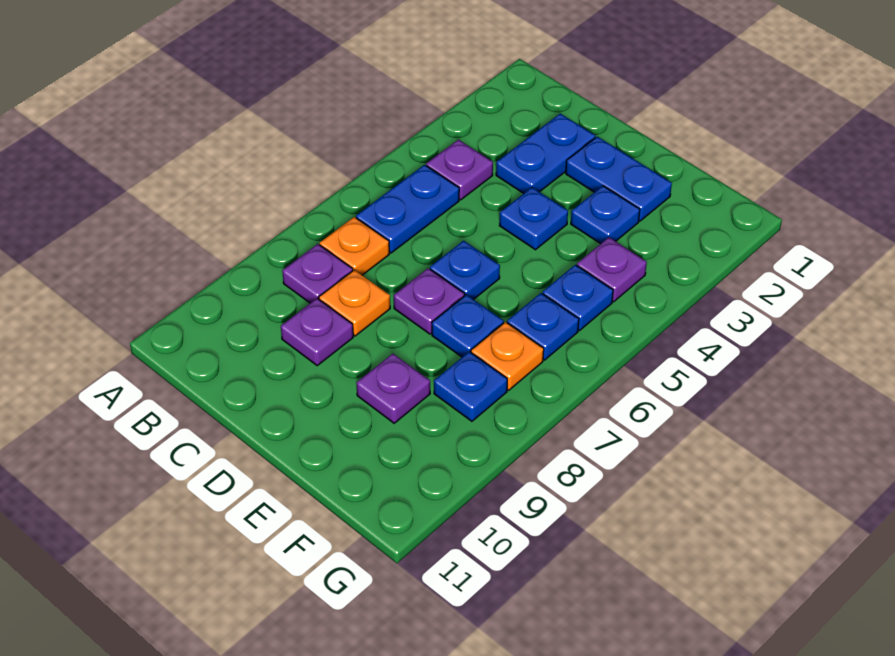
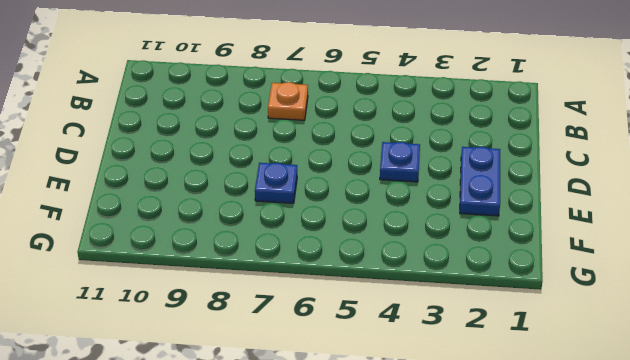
none -> purple plate B4 level 1
none -> blue plate B5:B6 level 1
none -> purple plate B8 level 1

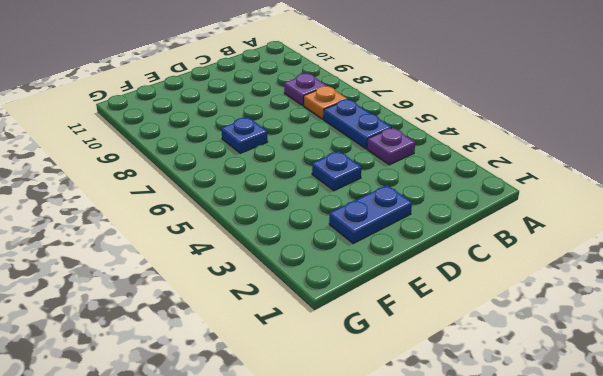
none -> blue plate C2:C3 level 1
none -> orange plate C8 level 1
none -> purple plate C9 level 1

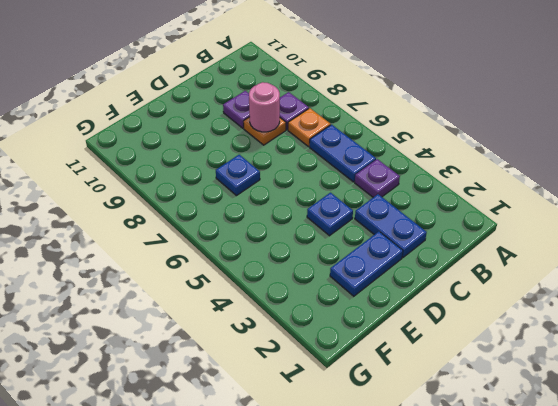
pink round brick C8 level 2 -> none
none -> blue plate D6 level 1
none -> purple plate D7 level 1
none -> blue plate E3 level 1

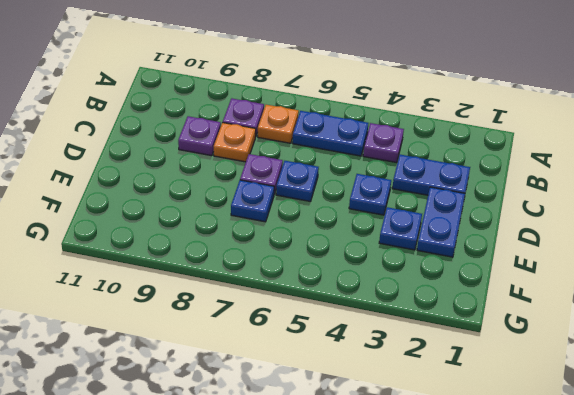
none -> purple plate E9 level 1
none -> purple plate F4 level 1
none -> blue plate F5 level 1

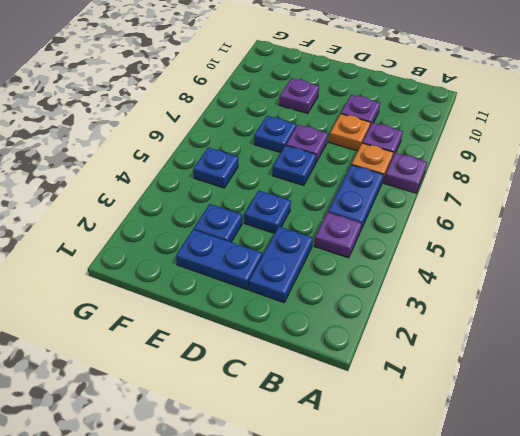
purple plate A7 level 1 -> purple plate F4 level 1
none -> blue plate F6 level 1
none -> orange plate F7 level 1
none -> blue plate F8 level 1

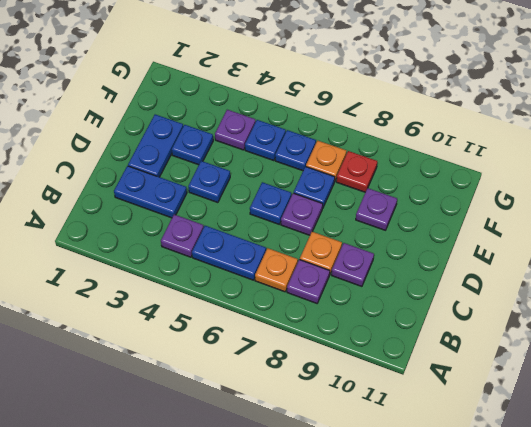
red plate F8 level 1 -> blue plate F8 level 1

